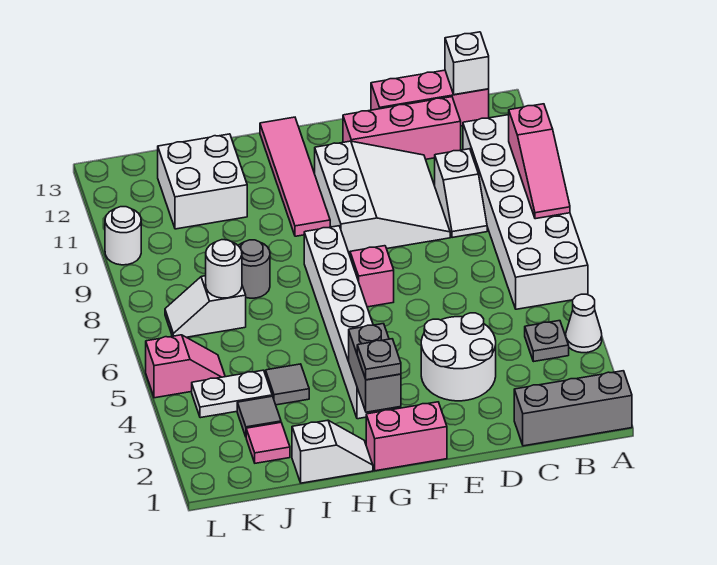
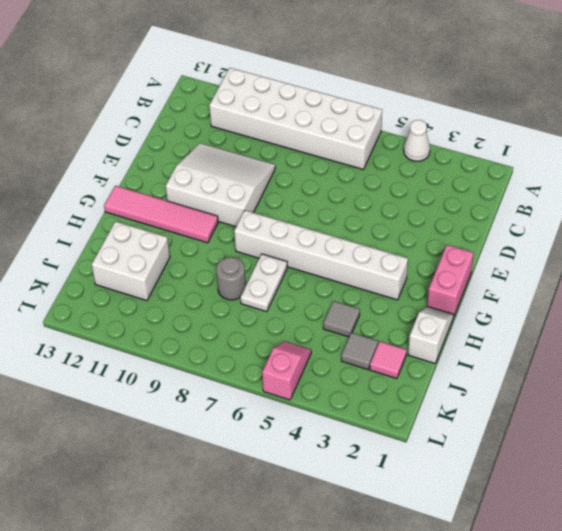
white plate H7:I7 level 1 -> white plate J4:K4 level 1
none -> grey brick A1:C1 level 1
none -> grey plate B4 level 1
none -> pink brick B13:D13 level 1

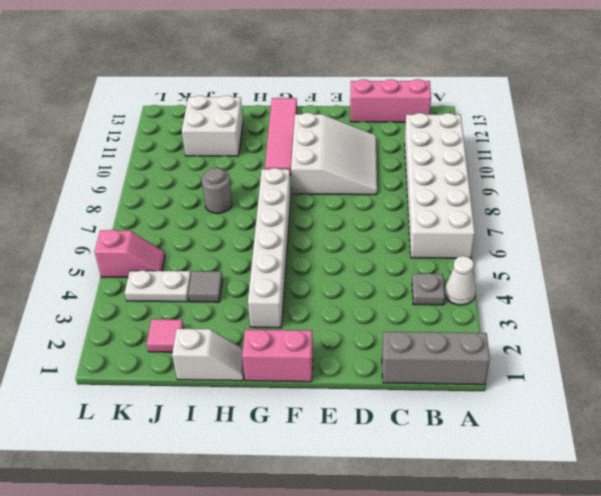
none -> white slope C9:C10 level 1 top 10
none -> pink brick C12:E12 level 1
none -> white round brick D3:E4 level 1

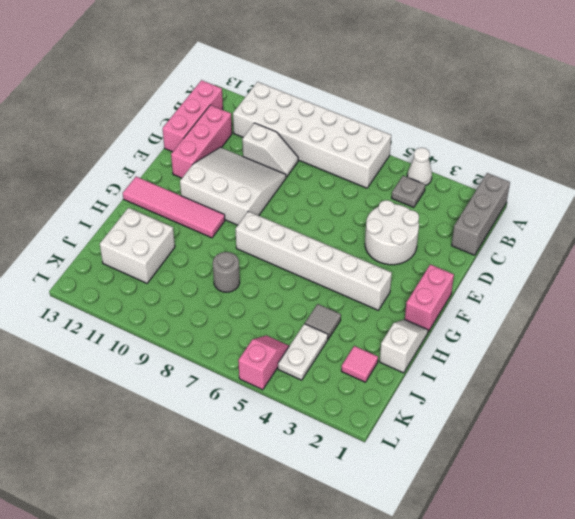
none -> pink brick F7 level 1
none -> grey tile J3 level 1
none -> white slope J7:K7 level 1 top J

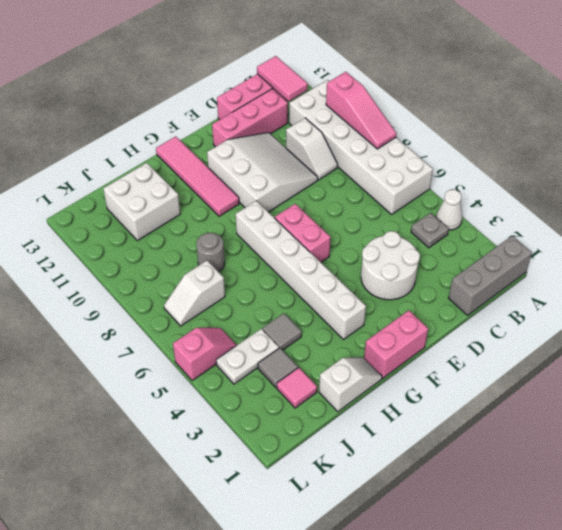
pink tile B12:B13 level 2 -> white brick B13 level 2
pink brick F6:F7 level 1 -> pink brick F7 level 1
none -> white round brick L10 level 1
none -> grey brick G2:G3 level 2
none -> white round brick J7 level 2

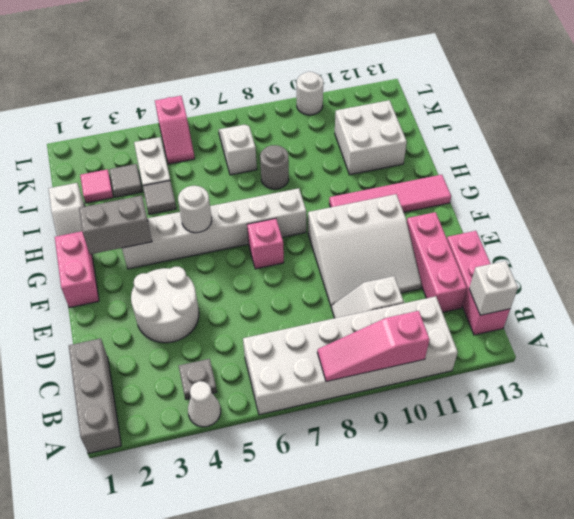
white round brick G5 level 2 -> white round brick J7 level 2
none -> grey plate G2 level 3

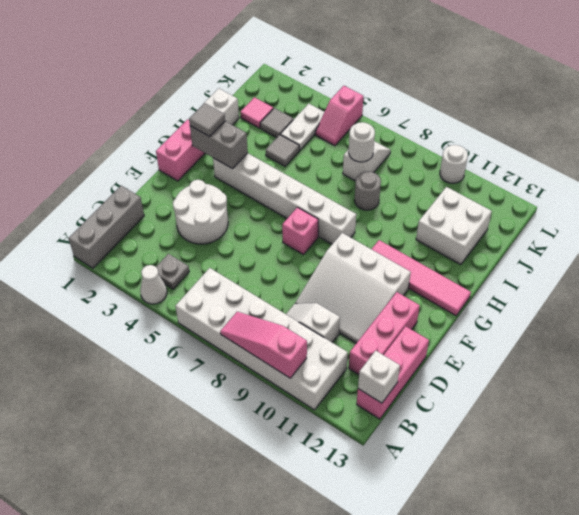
grey tile G2 level 3 -> grey plate G2 level 3

